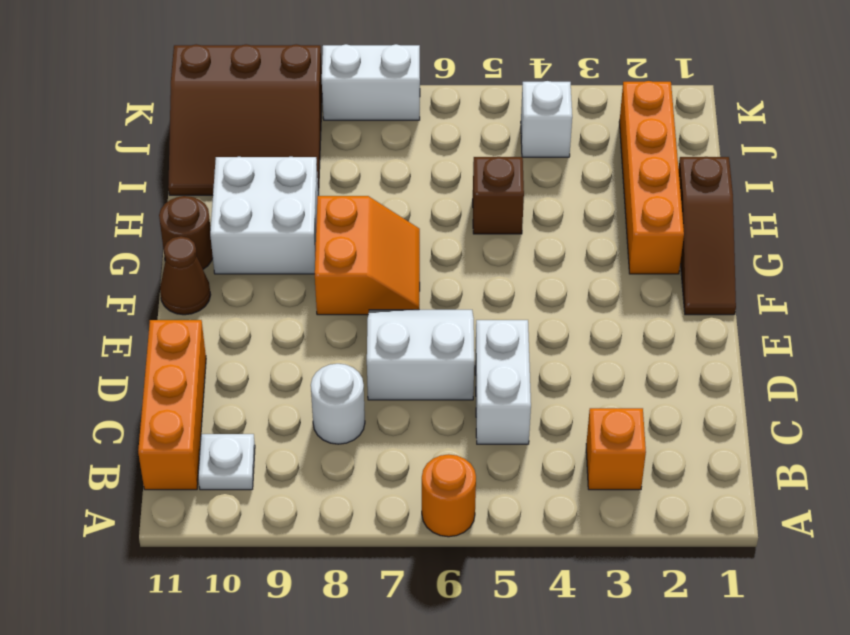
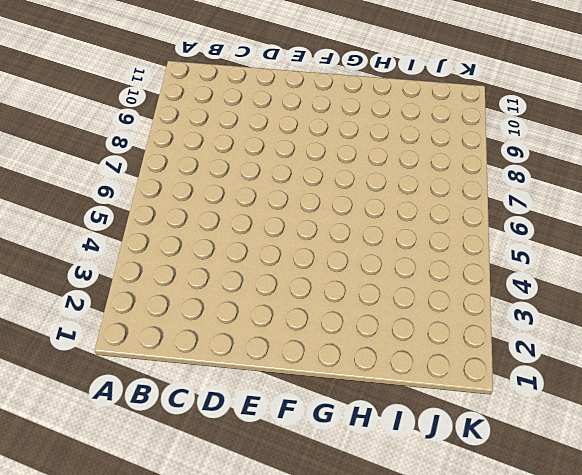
none -> orange round brick A6 level 1
none -> orange brick B3 level 1
none -> white plate B10 level 1

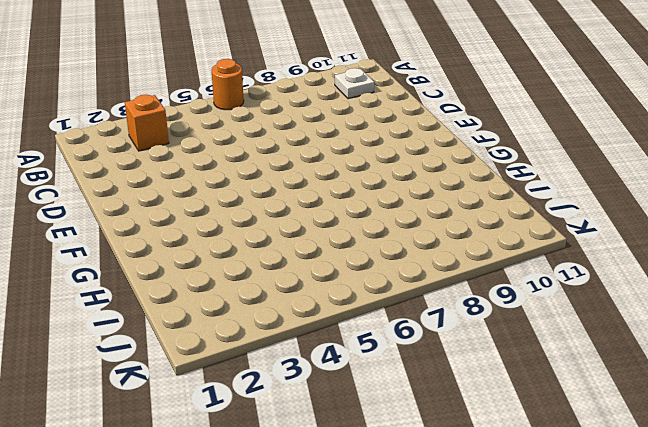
none -> orange brick B11:D11 level 1
none -> white brick C5:D5 level 1
none -> white round brick C8 level 1

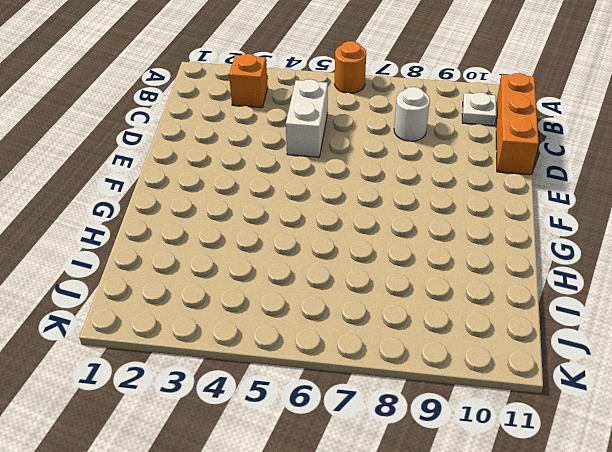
none -> white slope D6:E7 level 1 top D
none -> brown slope F1:H1 level 1 top H
none -> orange slope F7:G8 level 1 top 8

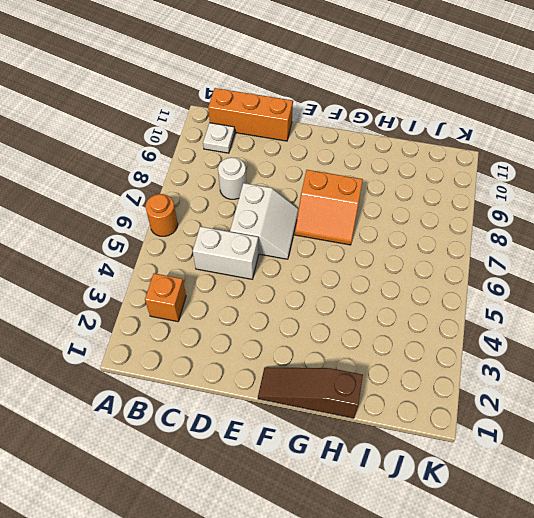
none -> brown cone F11 level 1
none -> orange brick G2:J2 level 1
none -> white brick G9:H10 level 1

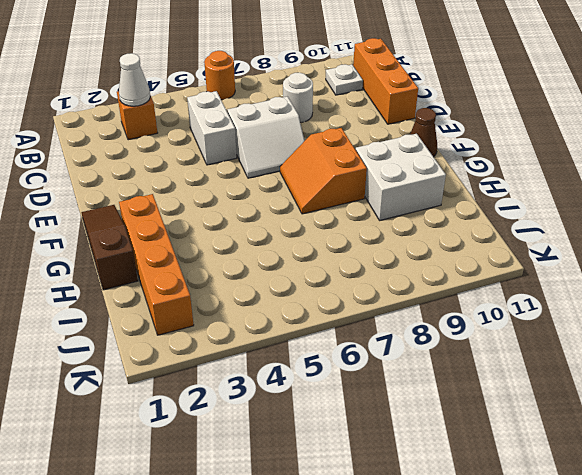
white cone B3 level 2 -> none
none -> brown round brick G11 level 1
none -> brown brick H5 level 1
none -> brown slope I9:K11 level 1 top K

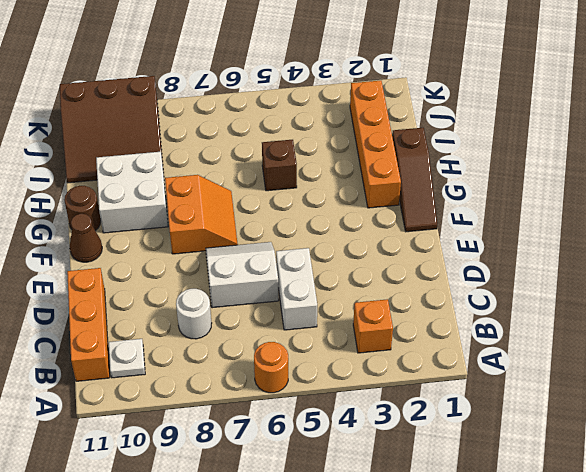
none -> white brick J4 level 1
none -> white brick K7:K8 level 1

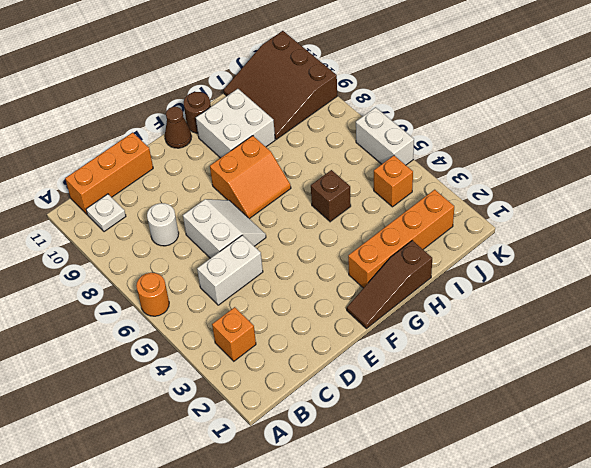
orange brick J4 level 1 -> white brick J4 level 1
white brick K5:K6 level 1 -> white brick K7:K8 level 1

